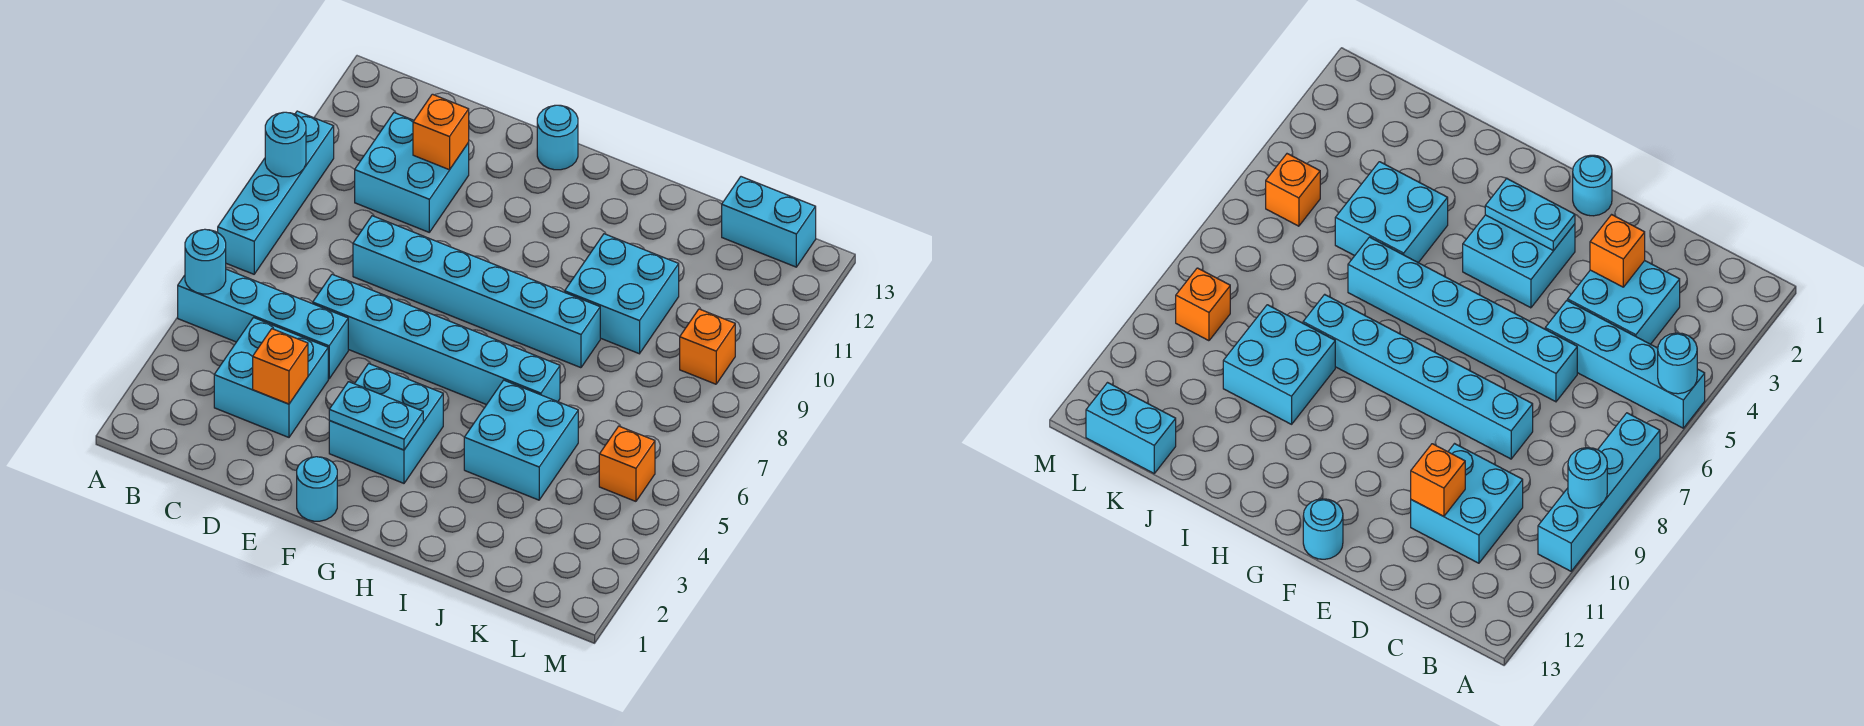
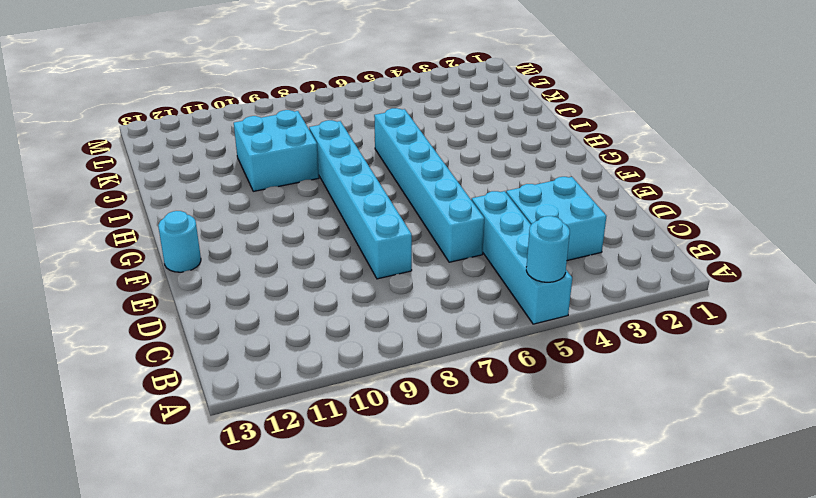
none -> cyan brick A7:A10 level 1
none -> cyan brick C10:D11 level 1
none -> cyan round brick F1 level 1

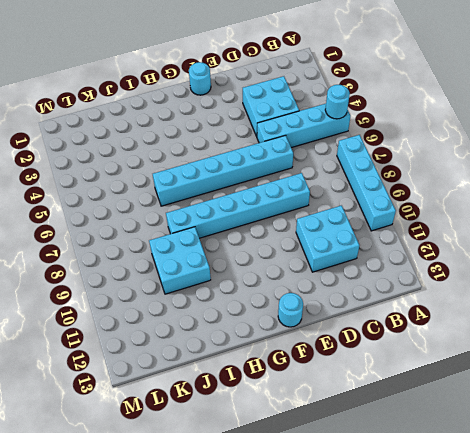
none -> cyan brick F3:G4 level 1
none -> cyan brick I4:J5 level 1
none -> cyan brick K13:L13 level 1

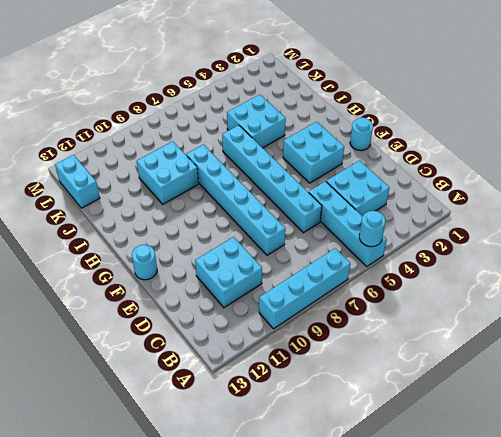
none -> orange brick L5 level 1
none -> orange brick L9 level 1
none -> cyan round brick A9 level 2

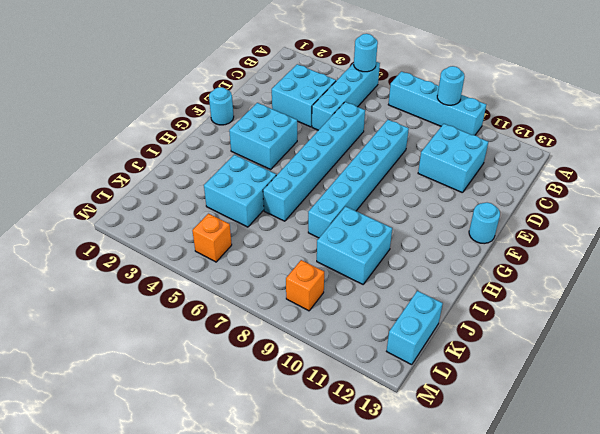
none -> orange brick D3 level 2
none -> orange brick D11 level 2
none -> cyan plate F3:G3 level 2

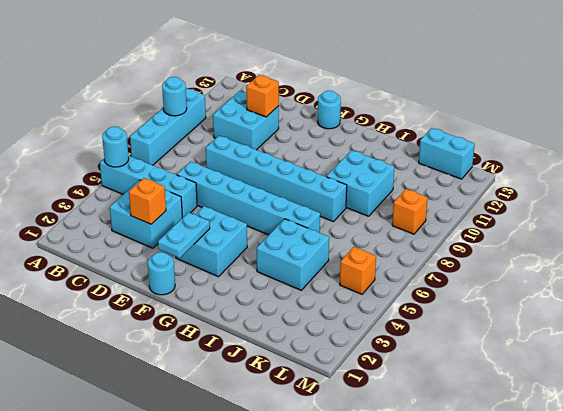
cyan plate F2:F3 level 2 -> cyan plate F3:G3 level 2

